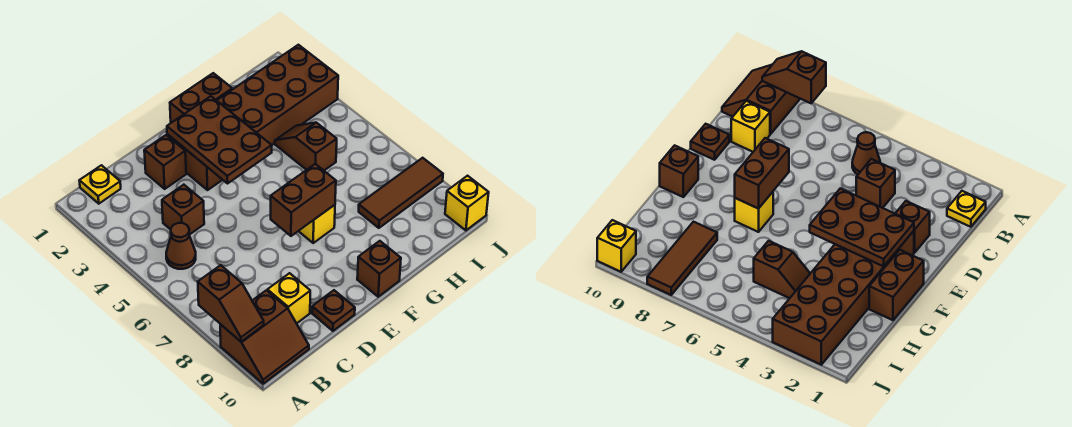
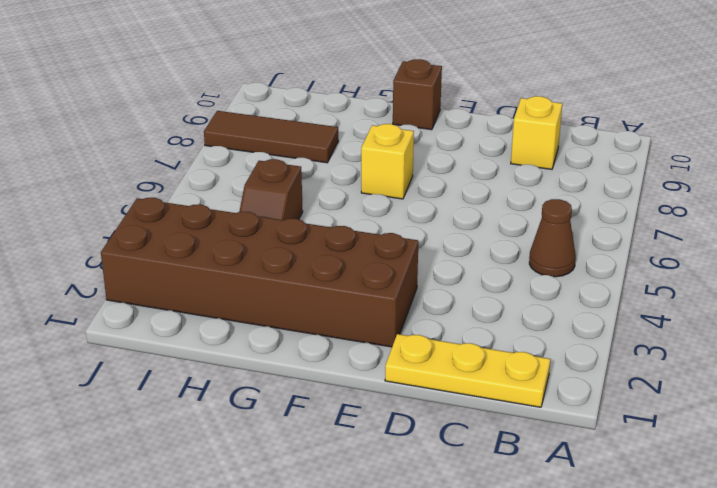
yellow plate B1:D1 level 1 -> yellow plate B1 level 1
none -> brown slope A9:B10 level 1 top 9
none -> brown brick C4 level 1
none -> brown brick D2 level 1

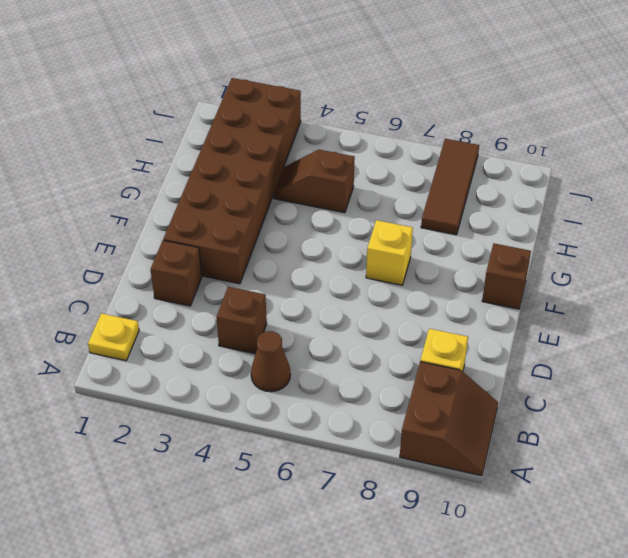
none -> brown plate D10 level 1
none -> brown brick F1:G1 level 1
none -> yellow brick J10 level 1

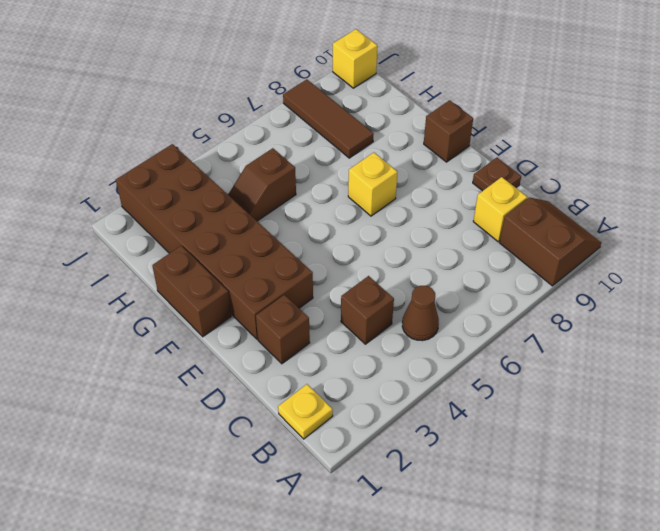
none -> brown slope A8:A9 level 2 top 8
none -> brown plate E2:F4 level 2
none -> brown brick E7:F7 level 2

